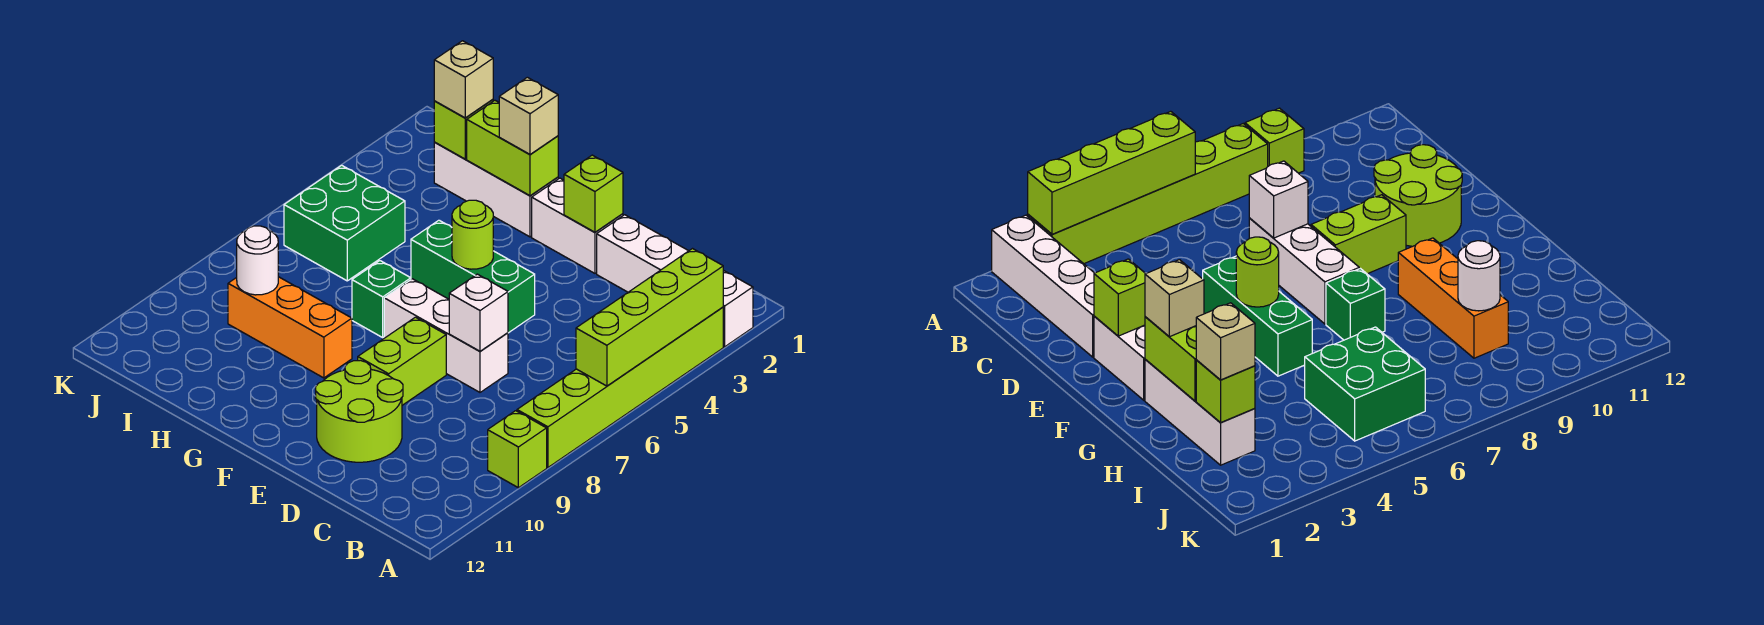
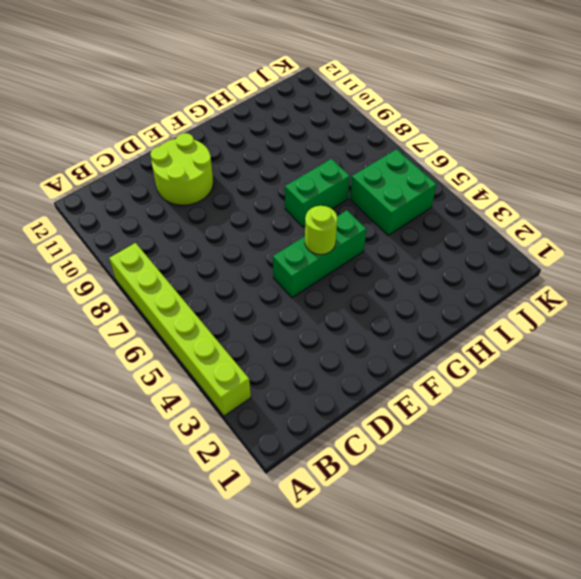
green brick G7:H7 level 1 -> green brick G7 level 1
none -> white brick A2:D2 level 1
none -> lime brick A9 level 1
none -> white brick D7:F7 level 1

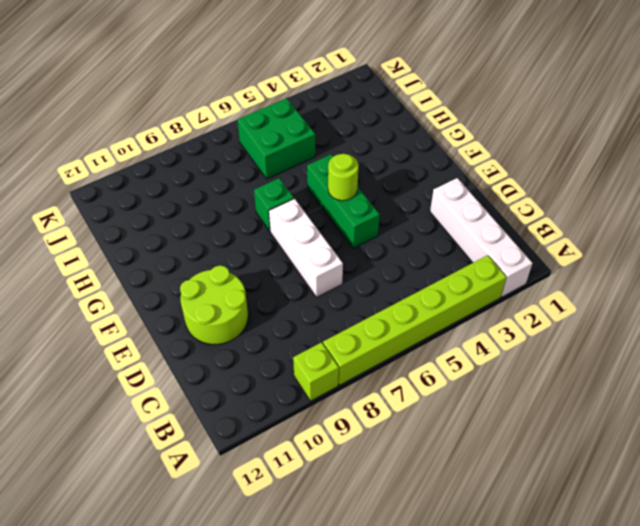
none -> white brick E2:F2 level 1
none -> lime brick E8:E9 level 1
none -> white brick G2:I2 level 1

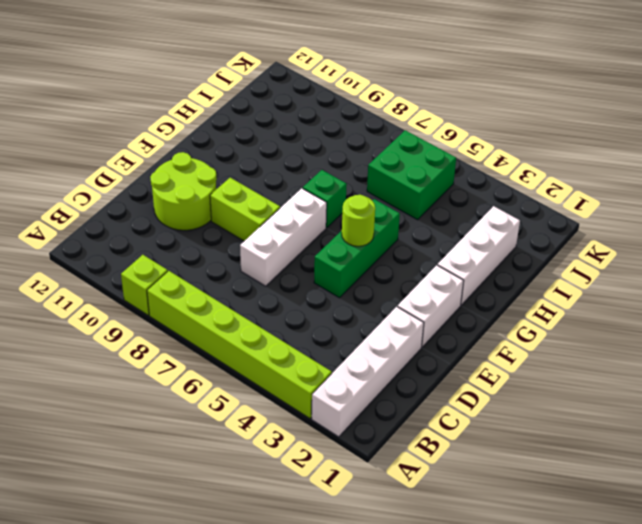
none -> orange brick G9:I9 level 1
none -> lime brick A3:A6 level 2
none -> white brick D7 level 2

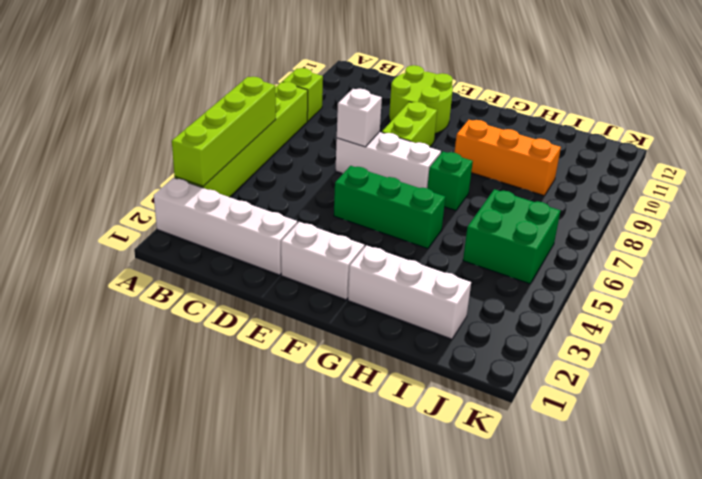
none -> lime brick E2 level 2
none -> lime round brick F5 level 2
none -> lime brick G2:H2 level 2

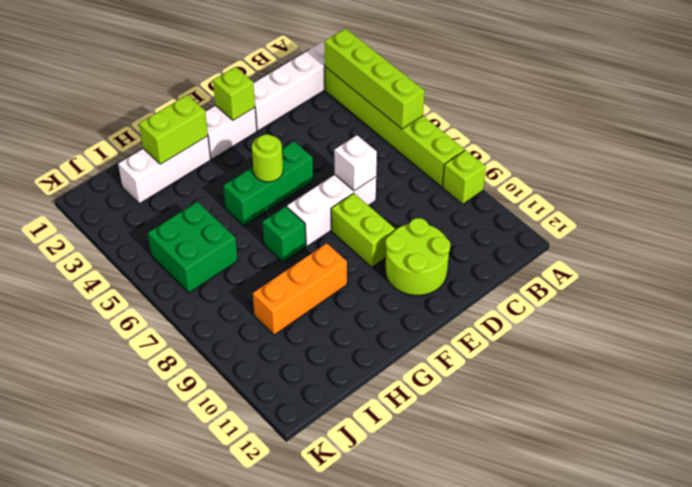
none -> lime brick I2 level 2
none -> white round brick I9 level 2
none -> tan brick G2 level 3

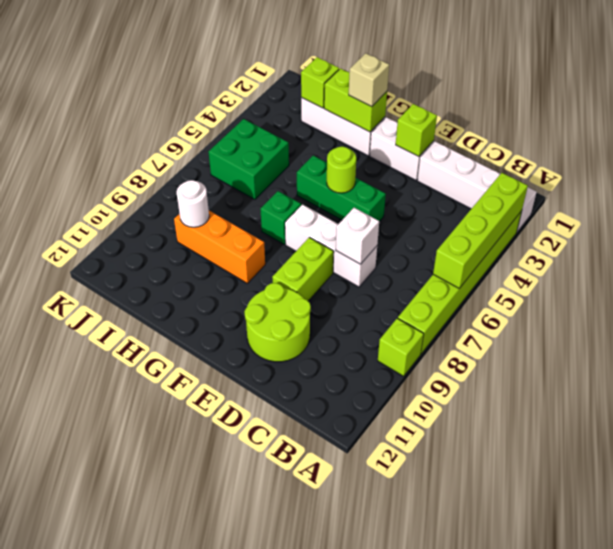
none -> tan brick I2 level 3

